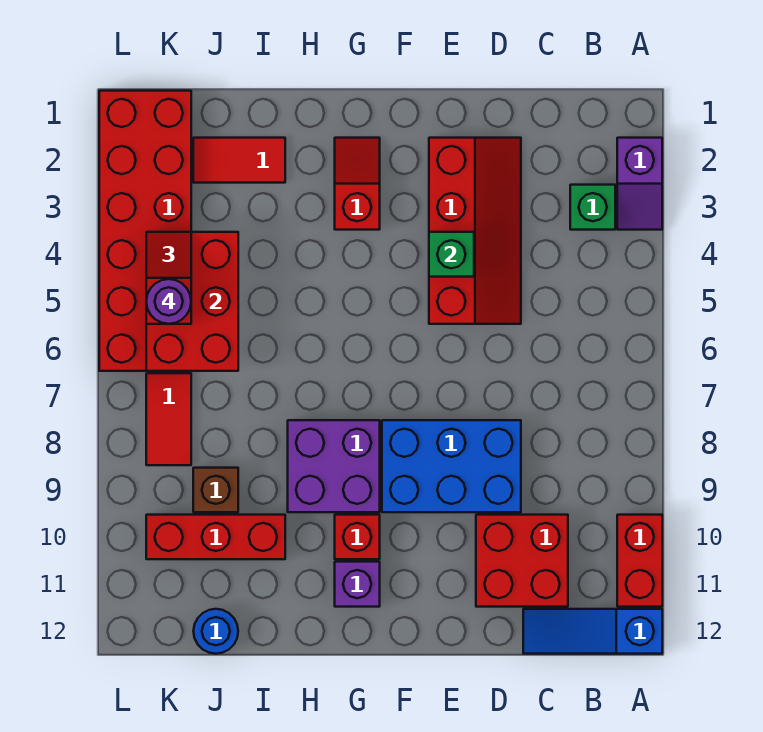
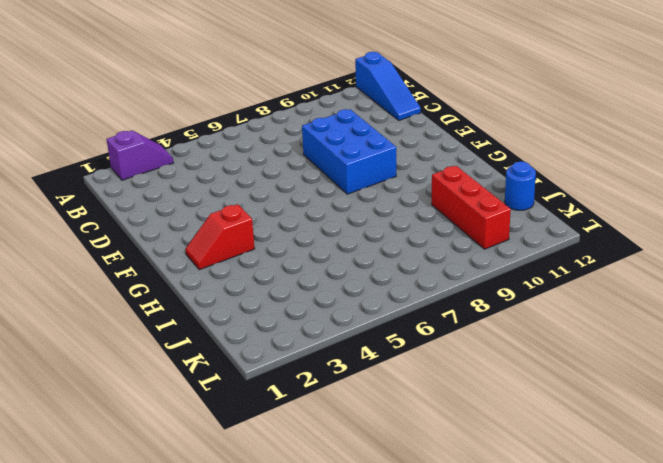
none -> red brick A10:A11 level 1
none -> green brick B3 level 1
none -> red brick C10:D11 level 1

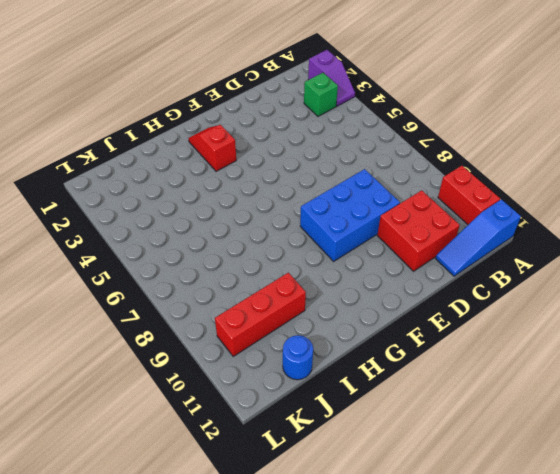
none -> red slope D2:E5 level 1 top E
none -> purple brick G8:H9 level 1
none -> red brick G10 level 1

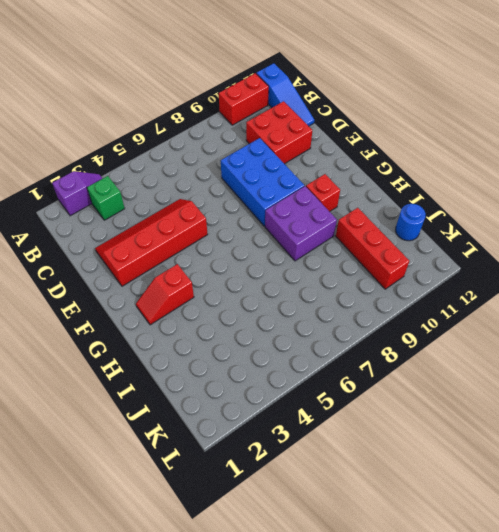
none -> purple brick G11 level 1
none -> red tile I2:J2 level 1
none -> brown brick J9 level 1

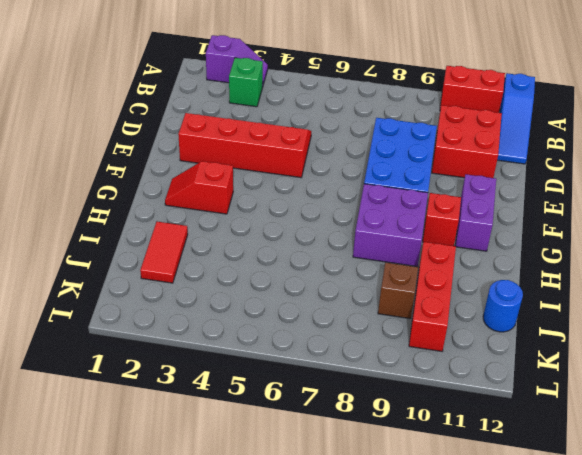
purple brick F11:G11 level 1 -> purple brick G11 level 1
none -> red brick K1:L6 level 1
none -> red tile K7:K8 level 1
none -> green brick E4 level 2

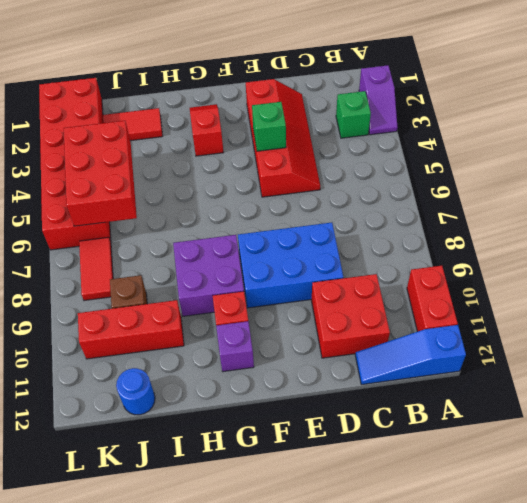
none -> red slope K4:K5 level 3 top 5
none -> purple round brick K5 level 4

